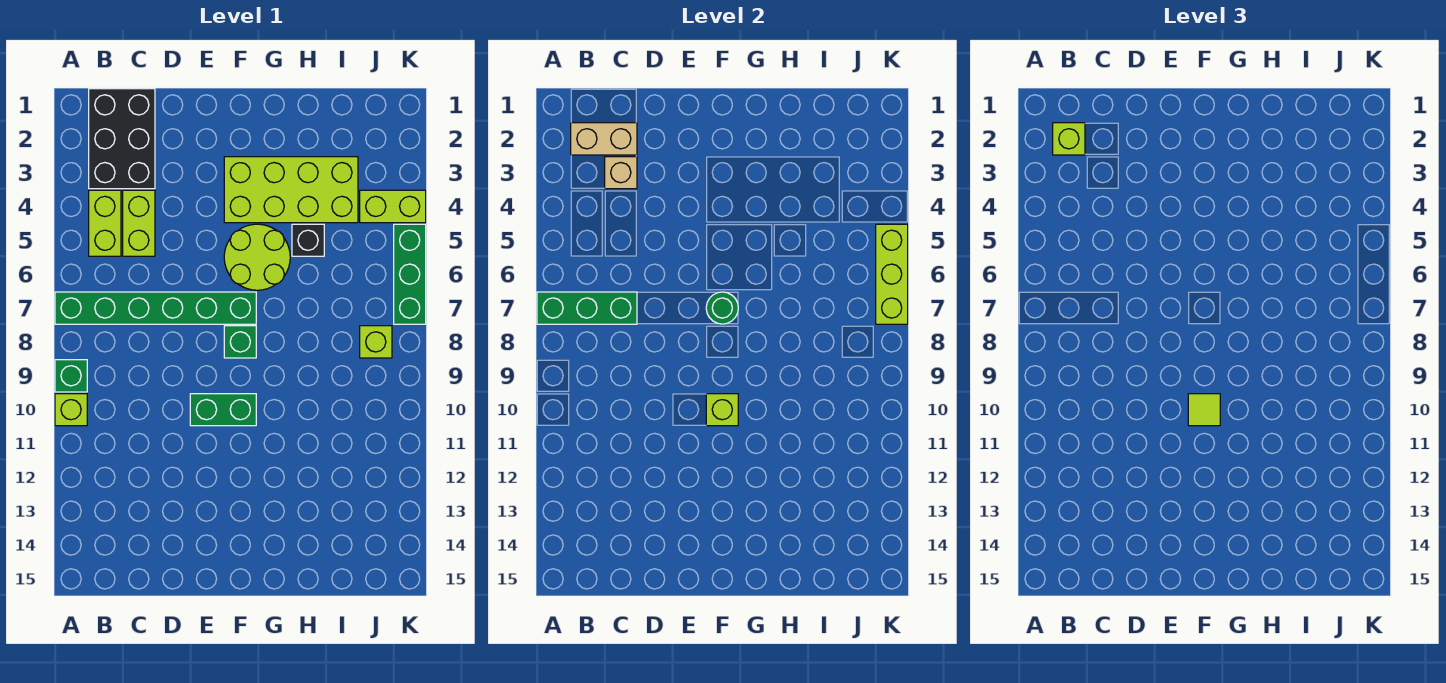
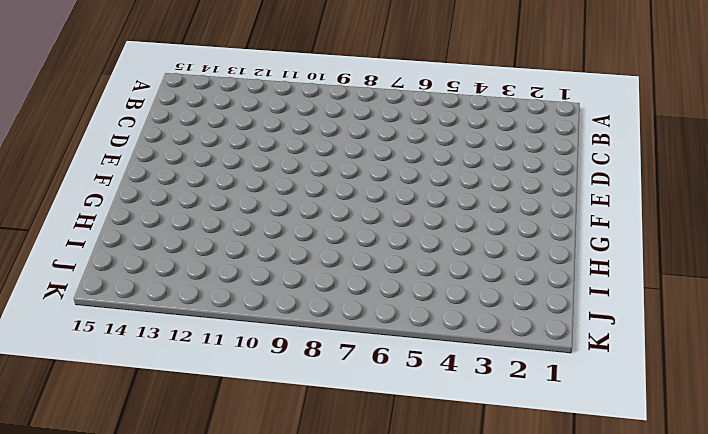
none -> green brick A7:F7 level 1
none -> green brick A9 level 1
none -> lime brick A10 level 1

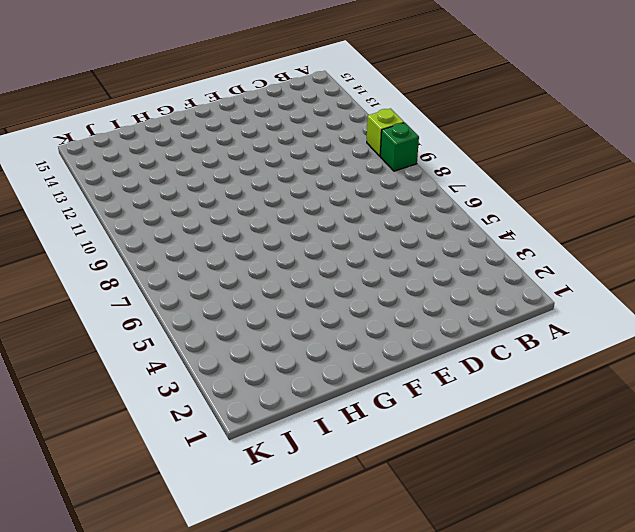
none -> green brick A7:F7 level 1
none -> black brick B1:C3 level 1
none -> lime brick B4:B5 level 1

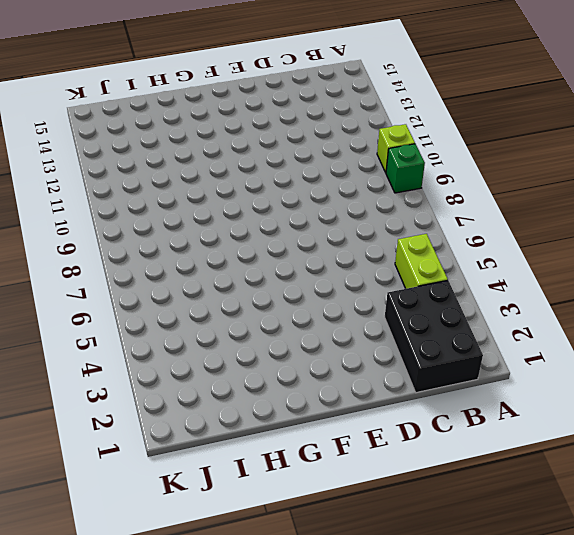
none -> green brick A7:F7 level 1
none -> lime brick C4:C5 level 1
none -> green brick E10:F10 level 1

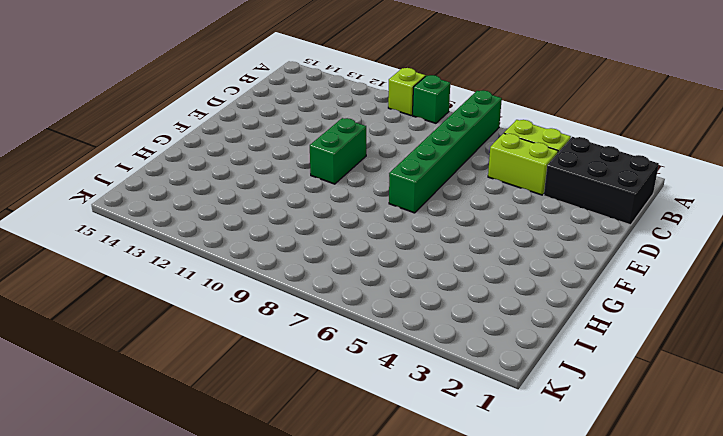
none -> lime brick F3:I4 level 1
none -> lime round brick F5:G6 level 1
none -> green brick F8 level 1

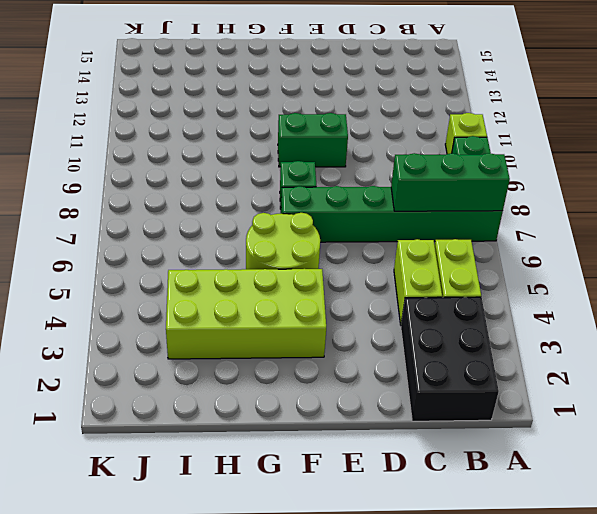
none -> black brick H5 level 1
none -> lime brick J4:K4 level 1
none -> lime brick J8 level 1

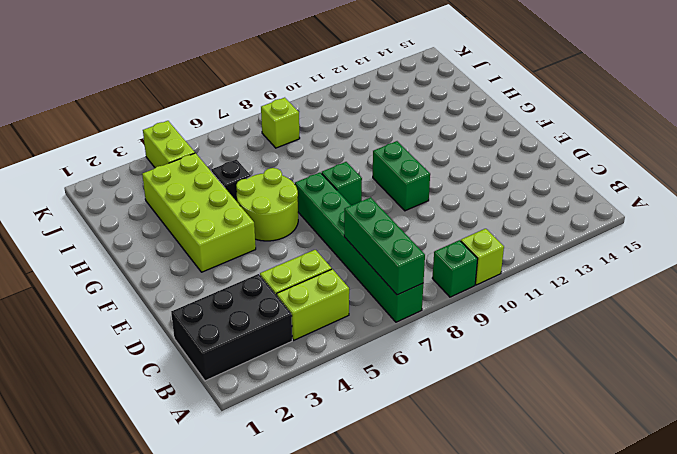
none -> green brick K5:K7 level 1
none -> tan brick B2:C2 level 2
none -> tan brick C3 level 2

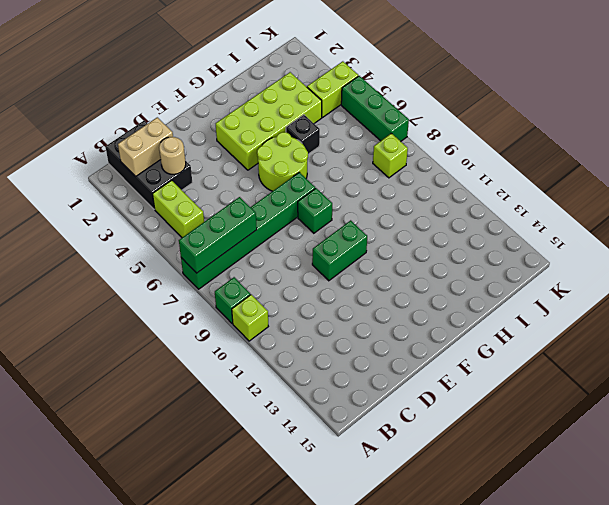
tan round brick C3 level 2 -> tan brick C3 level 2
none -> lime brick C4:C5 level 1
none -> green round brick F7 level 2
none -> lime brick F10 level 2

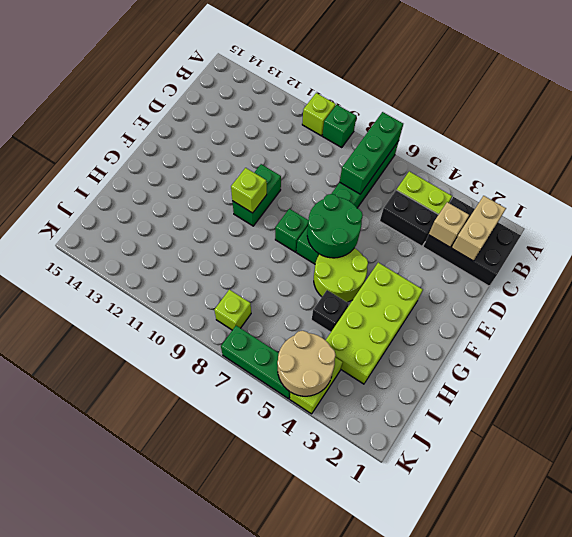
black brick C4:C5 level 1 -> lime brick C4:C5 level 1
green round brick E6:F7 level 2 -> green round brick F7 level 2
tan round brick J4:K5 level 2 -> lime brick K5:K7 level 2
none -> lime brick B2 level 3
none -> lime tile F10 level 3

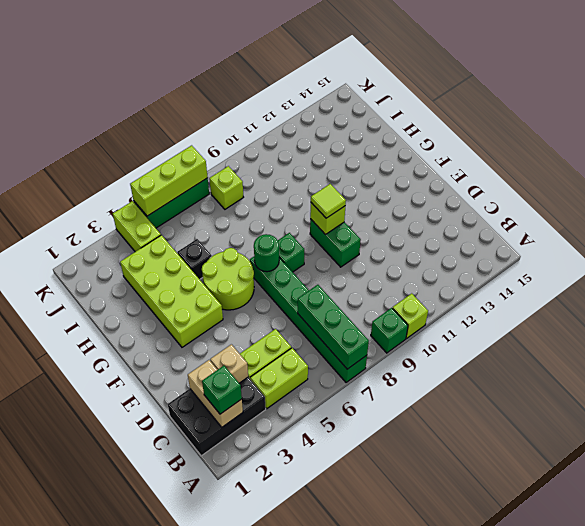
green brick B2 level 3 -> lime brick B2 level 3

